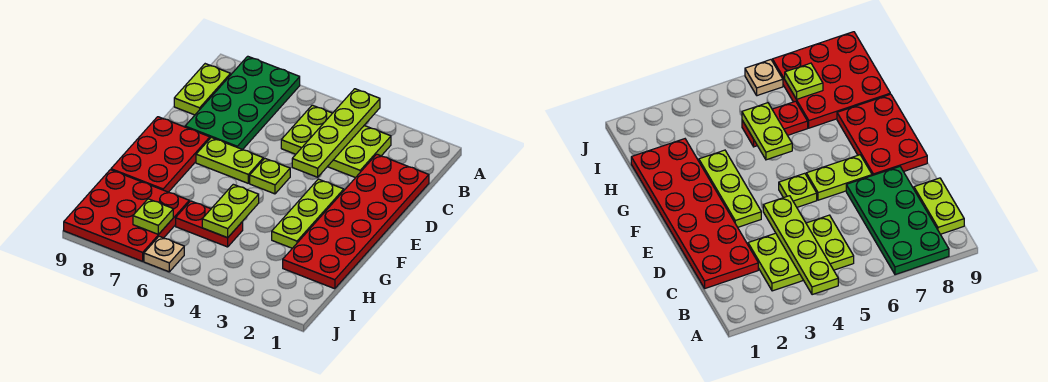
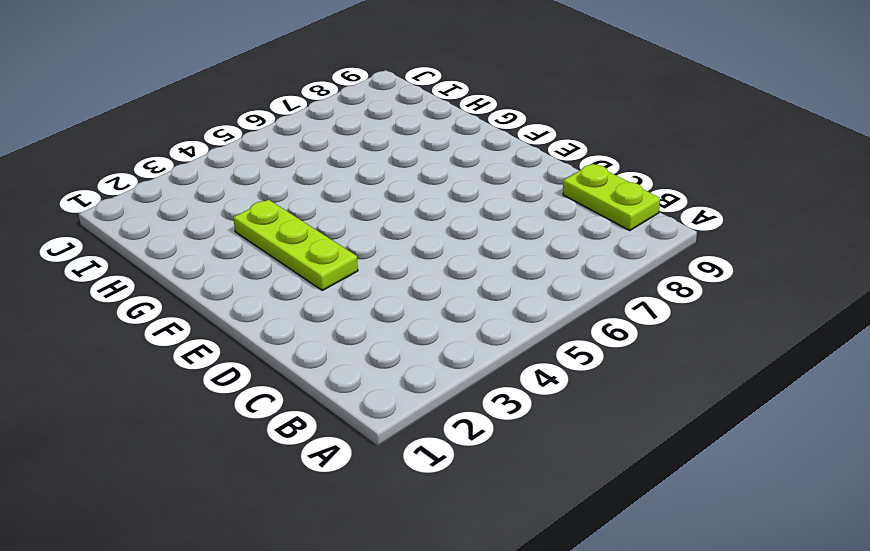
none -> green plate A7:D8 level 1
none -> lime plate B3:C5 level 1
none -> red plate C1:H2 level 1

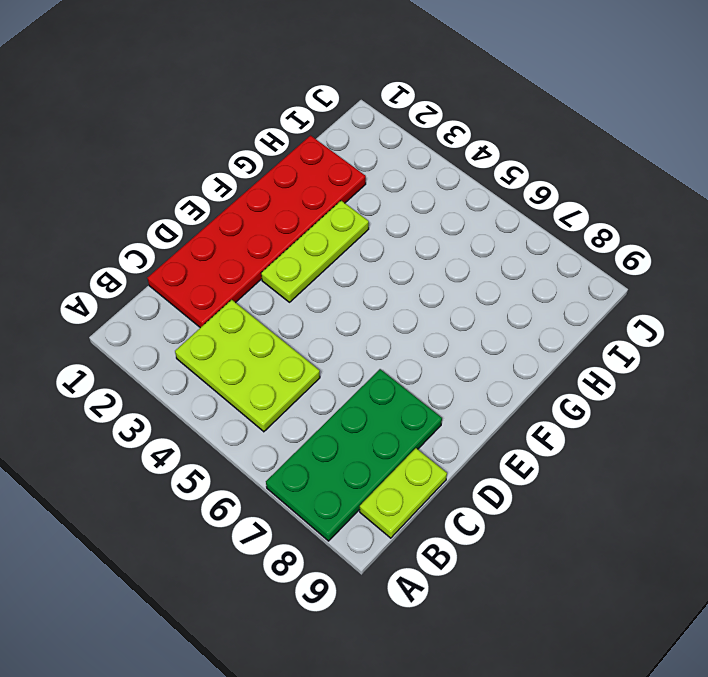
none -> lime plate E5 level 1
none -> lime plate E6:E7 level 1
none -> red plate E8:G9 level 1

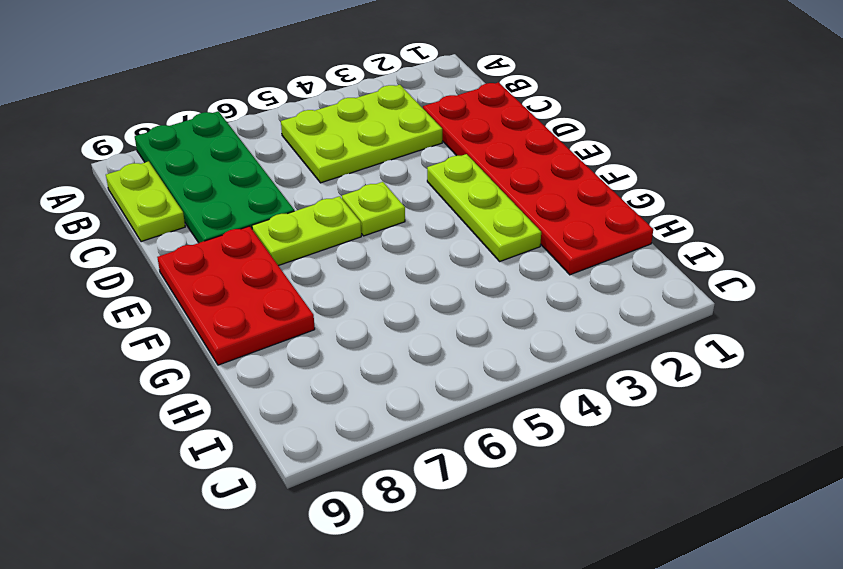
none -> red plate H5:H6 level 1
none -> red plate H7:J9 level 1
none -> tan plate J6 level 1

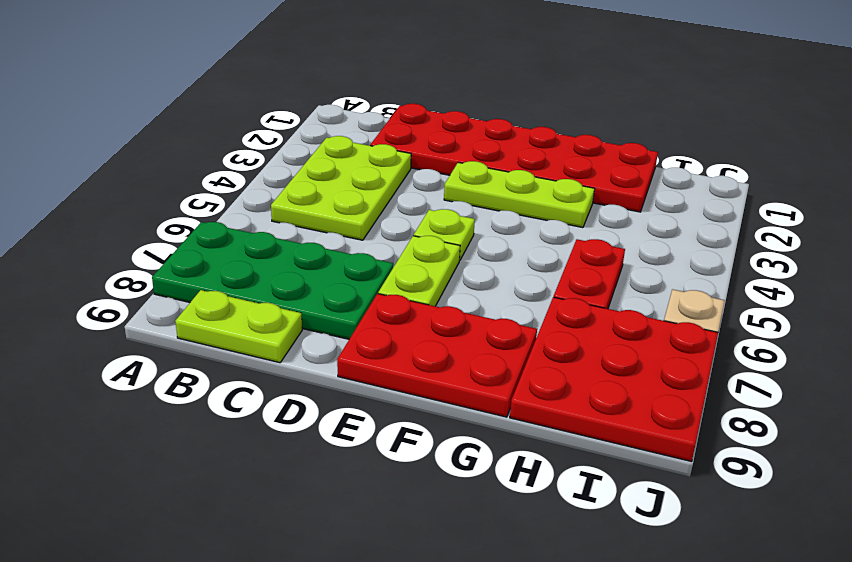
none -> lime plate A4:D4 level 2
none -> lime plate G5:H5 level 2
none -> lime plate I7 level 2

